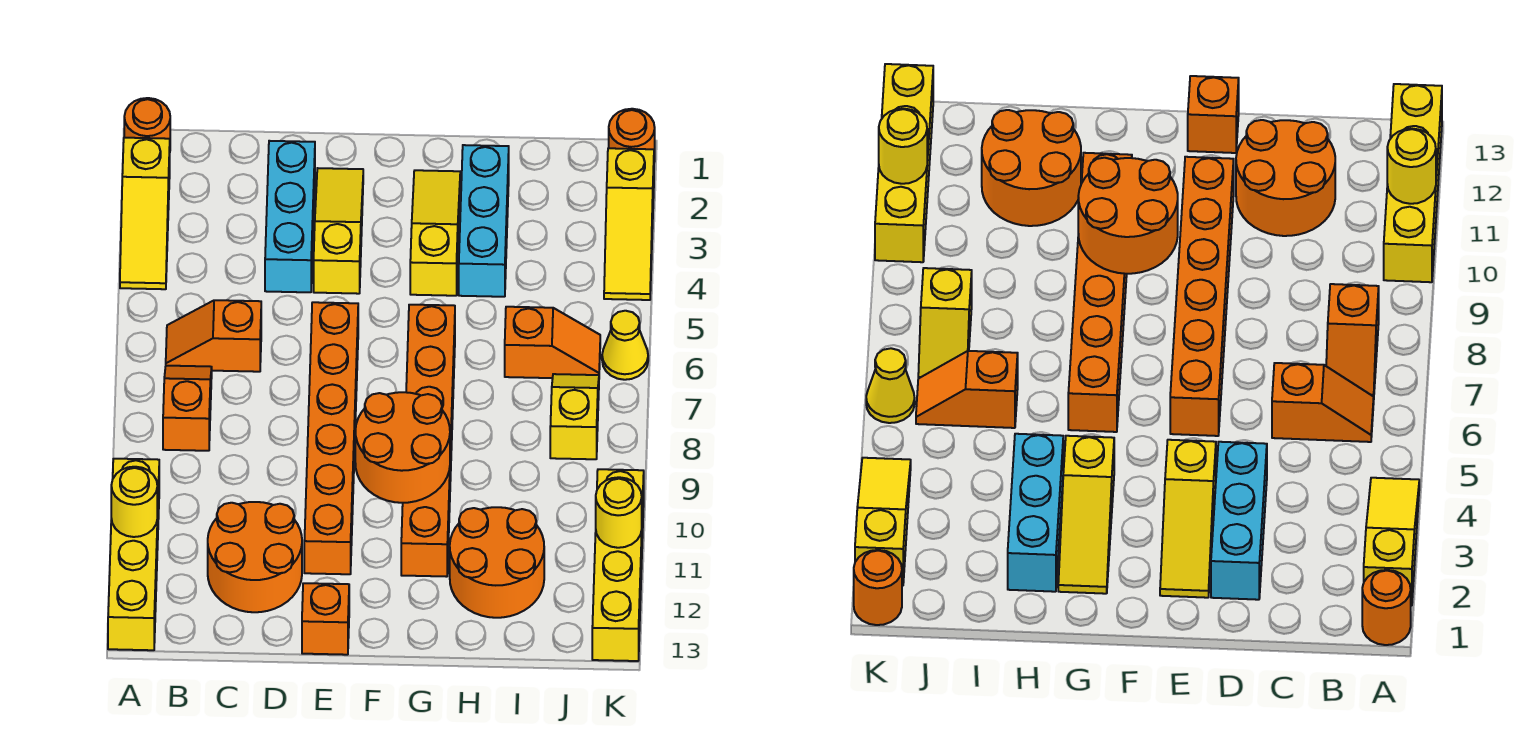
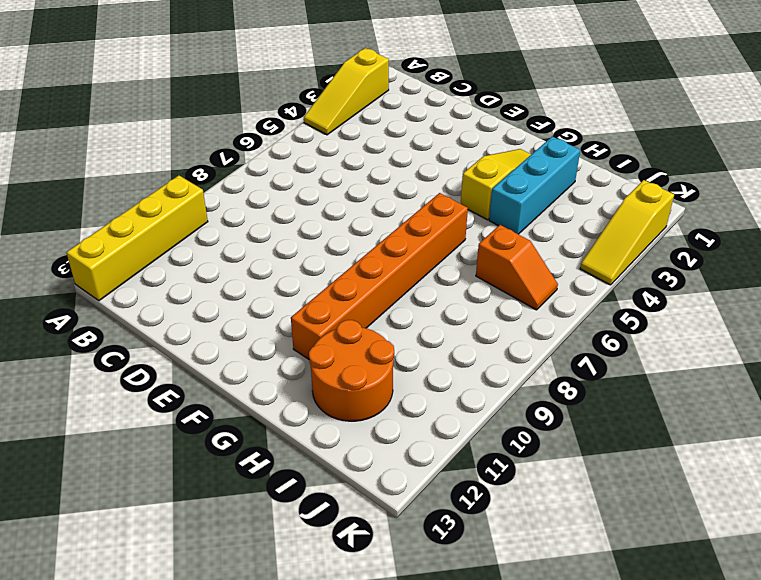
none -> orange round brick A1 level 1
none -> orange slope B6:C6 level 1 top C
none -> orange slope B7:B8 level 1 top 8

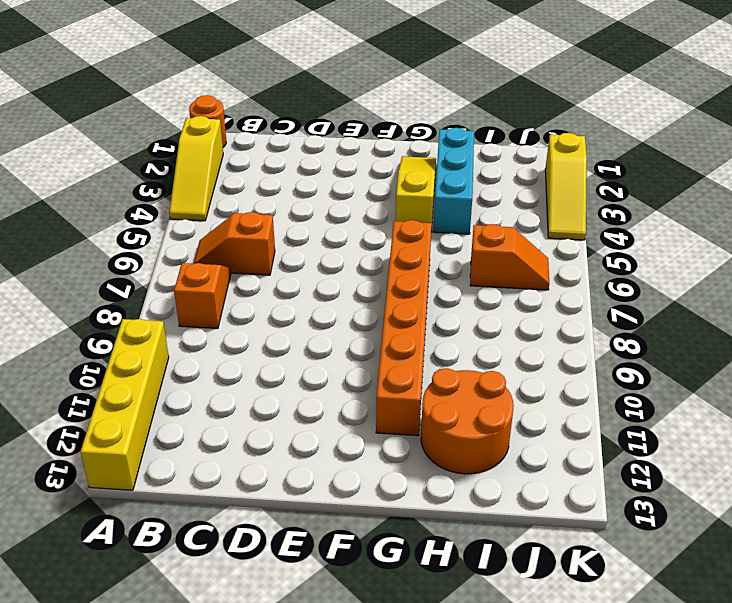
none -> orange round brick C11:D12 level 1
none -> cyan brick D2:D4 level 1
none -> yellow slope E2:E4 level 1 top 4

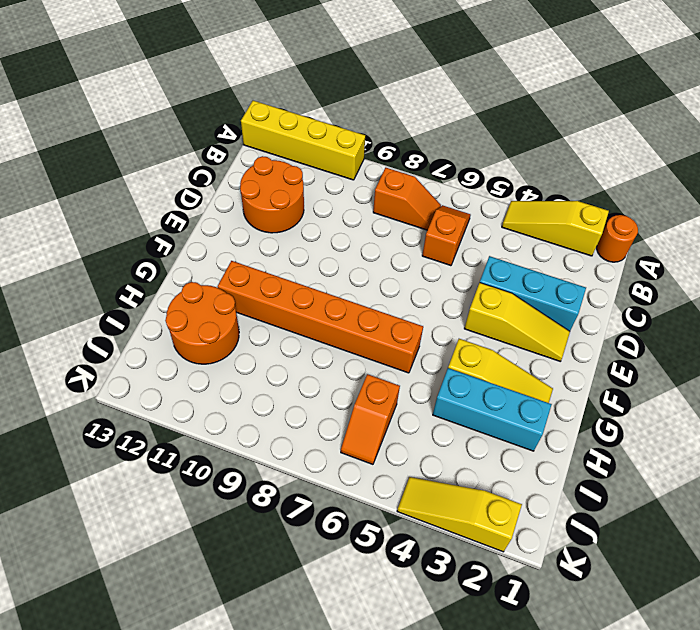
none -> orange brick E6:E11 level 1
none -> orange brick E13 level 1
none -> yellow slope J7:J8 level 1 top 8

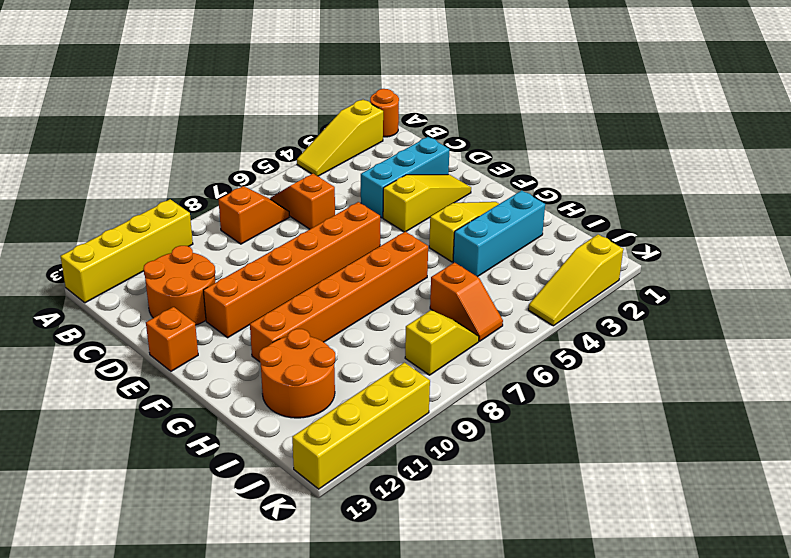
none -> orange round brick K1 level 1
none -> yellow cone K6 level 1
none -> yellow round brick A11 level 2

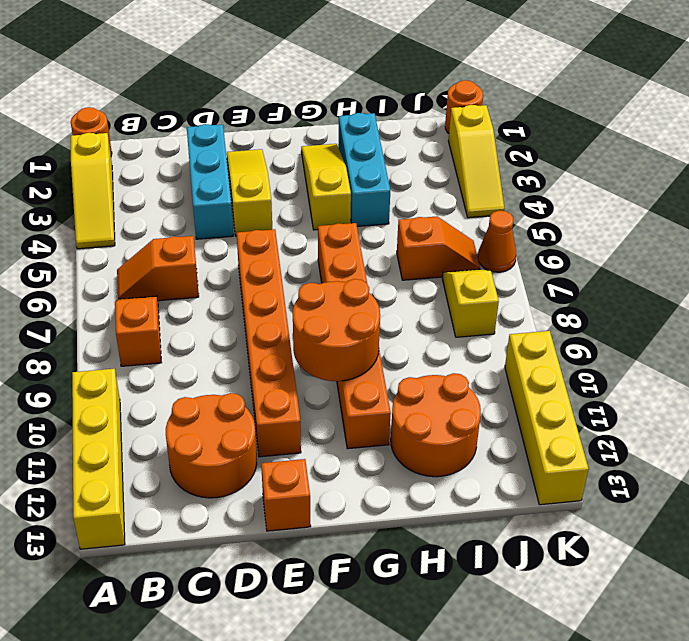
orange cone K6 level 1 -> yellow cone K6 level 1
none -> yellow round brick A11 level 2
none -> yellow round brick K11 level 2

